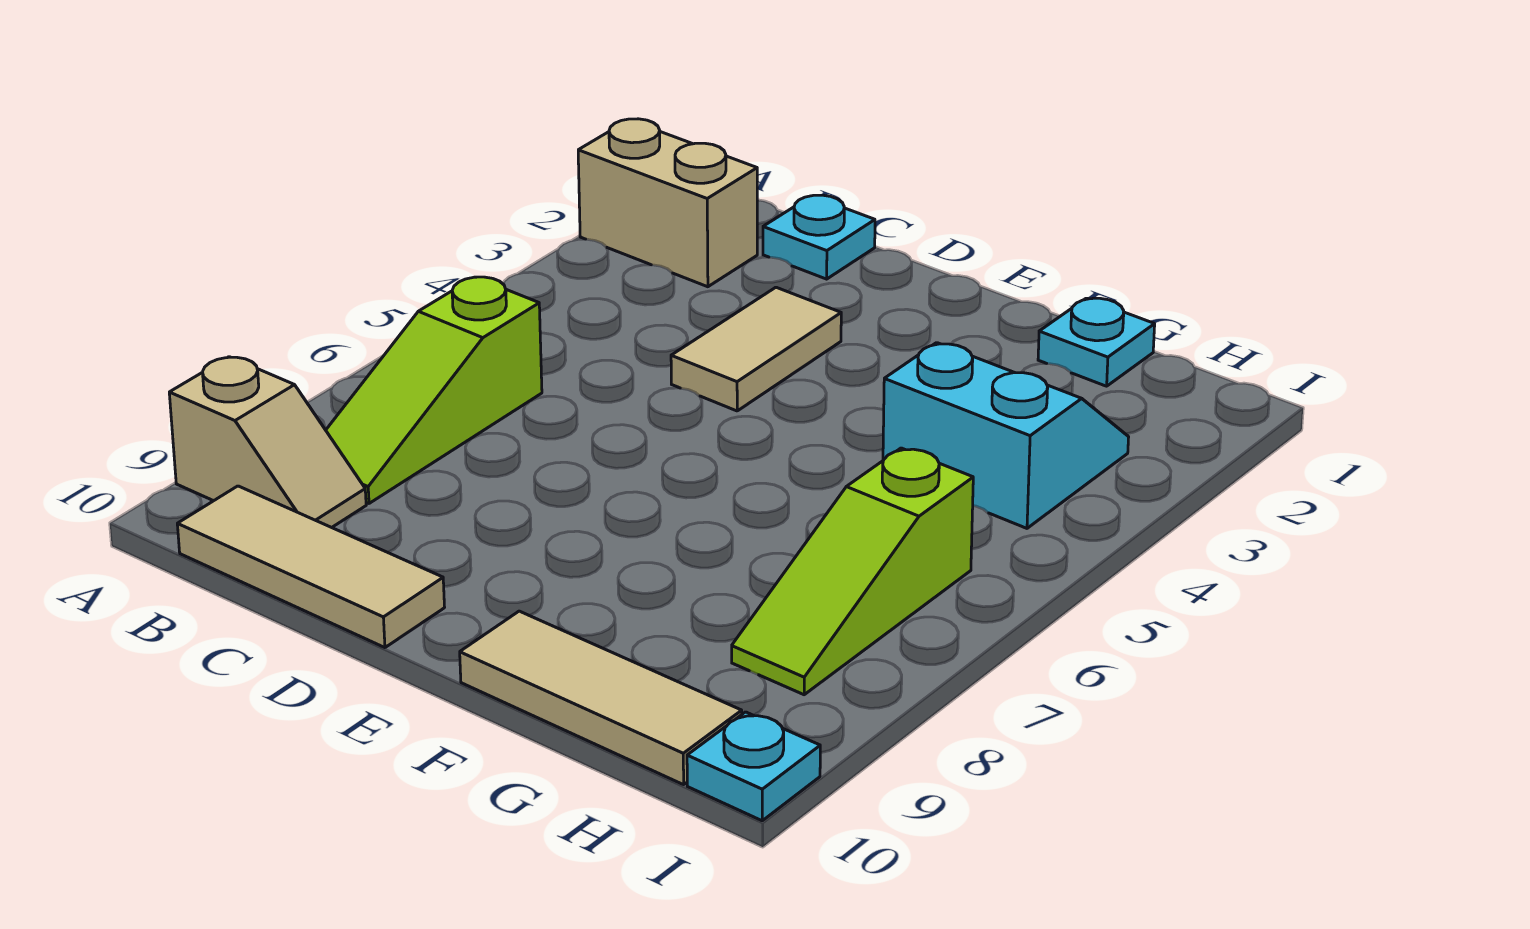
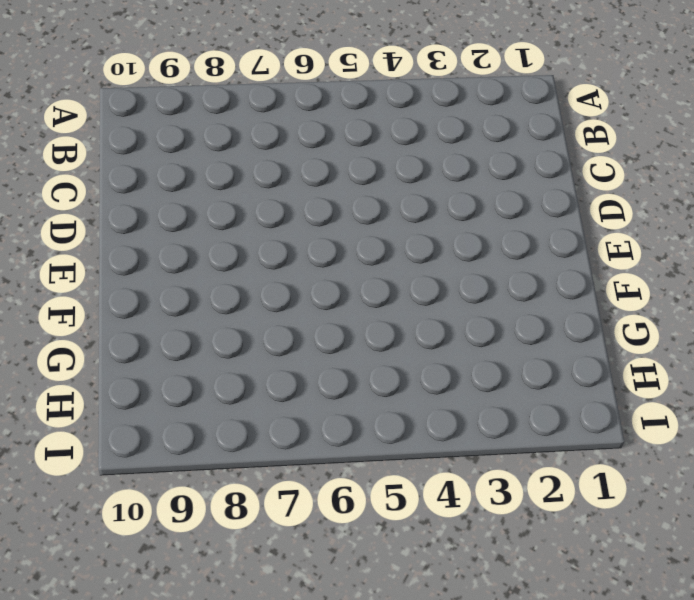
none -> tan brick A2:B2 level 1
none -> tan slope A9:B9 level 1 top A

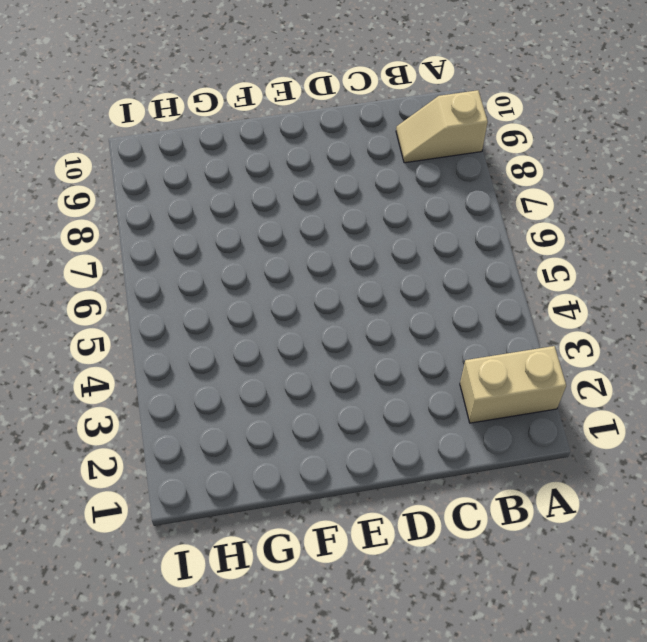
none -> lime slope B6:B8 level 1 top 6
none -> tan tile B10:D10 level 1

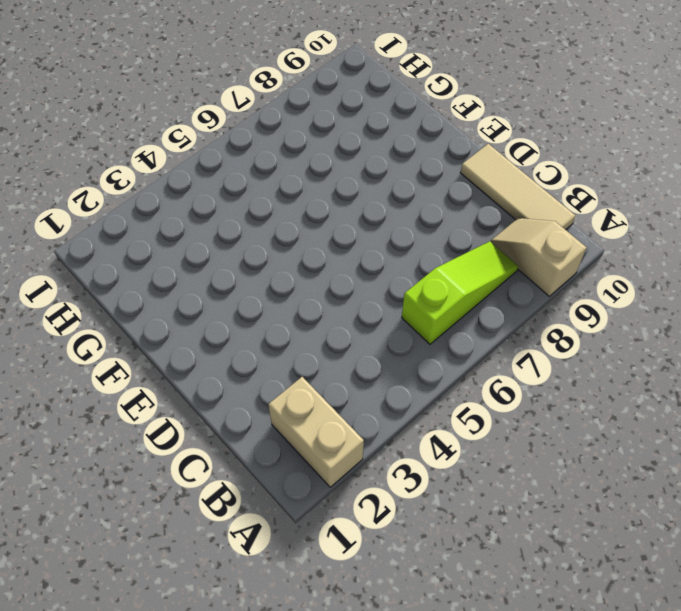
none -> cyan plate C1 level 1
none -> tan tile D3:D4 level 1

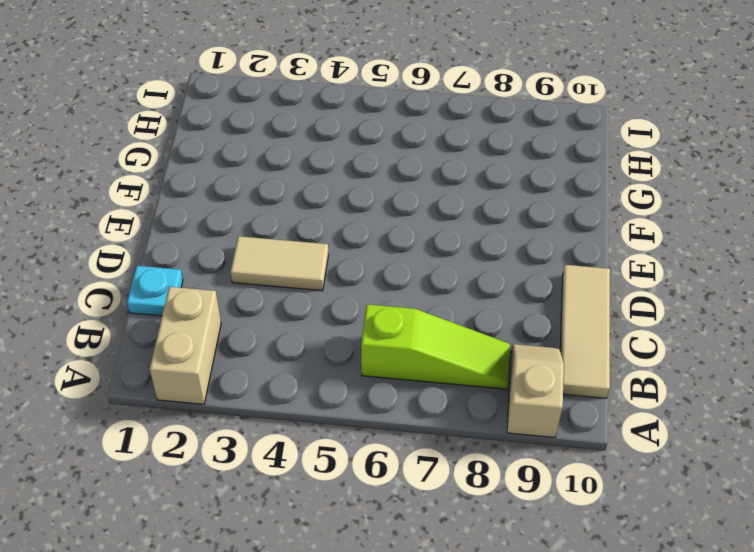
none -> tan tile F10:H10 level 1
none -> cyan plate G1 level 1

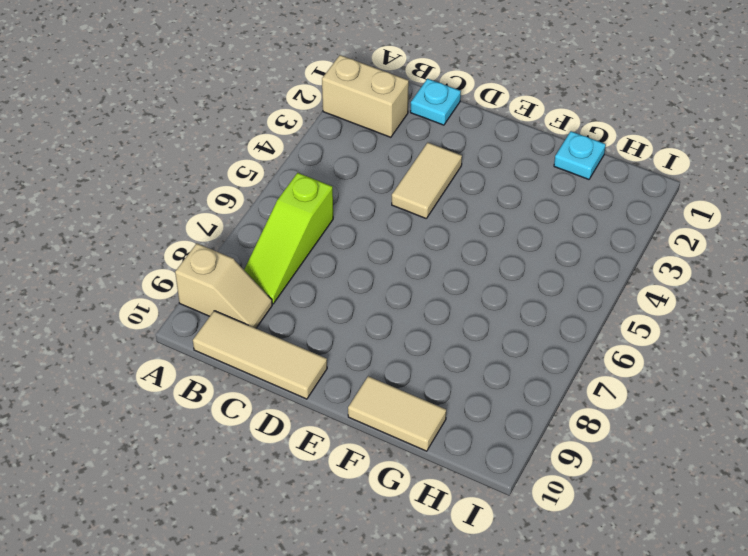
tan tile F10:G10 level 1 -> tan tile F10:H10 level 1
none -> cyan slope G3:H4 level 1 top 4
none -> lime slope H6:H8 level 1 top 6

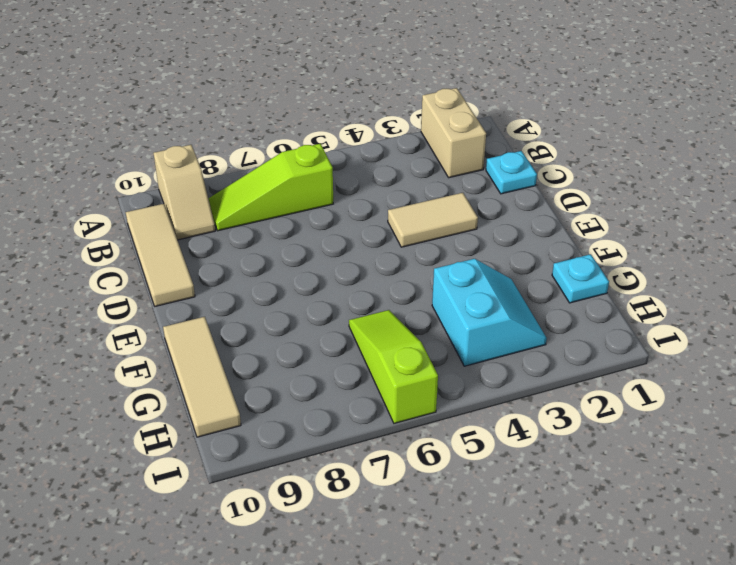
lime slope G6:I6 level 1 top I -> lime slope H6:H8 level 1 top 6
none -> cyan plate I10 level 1

